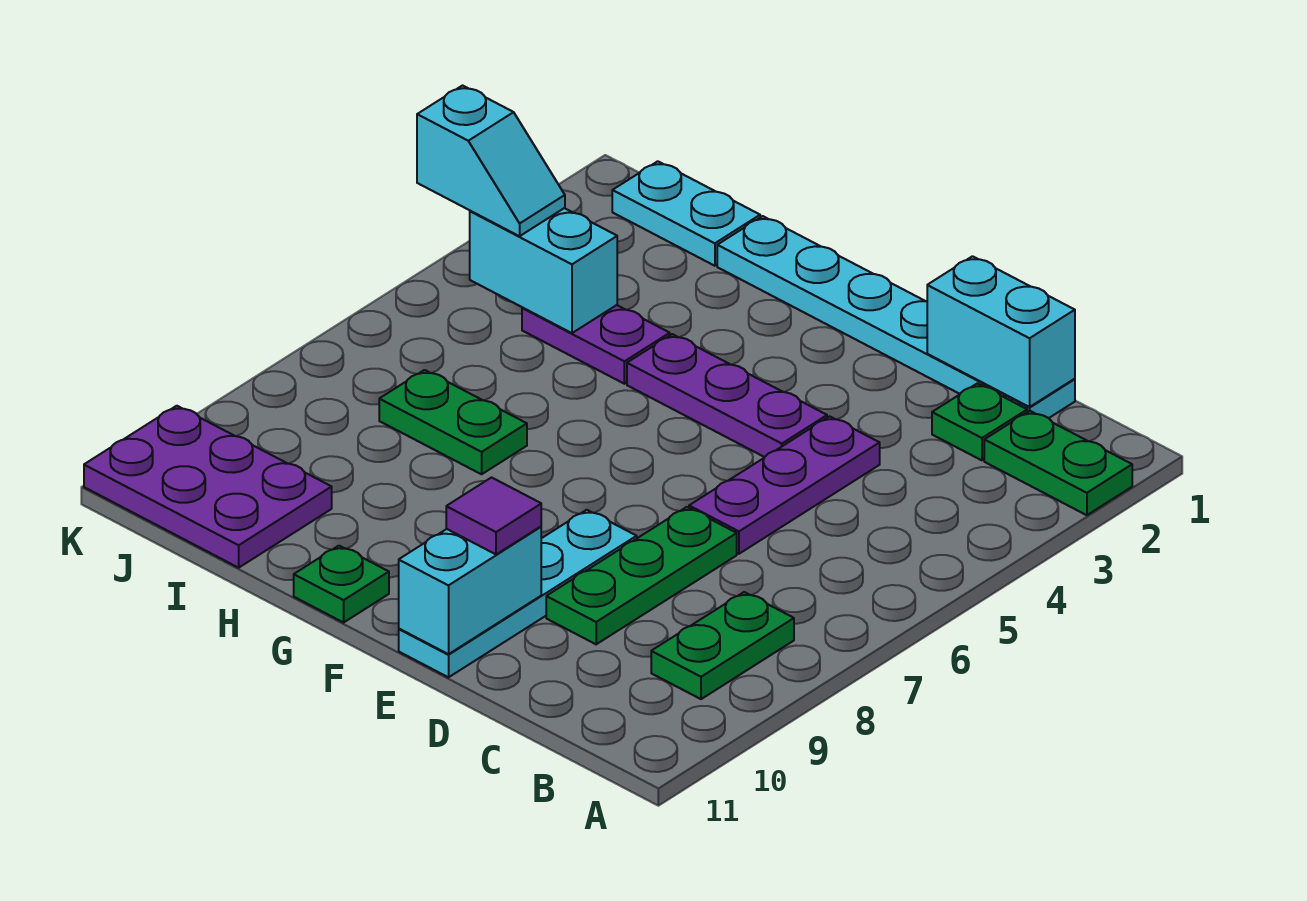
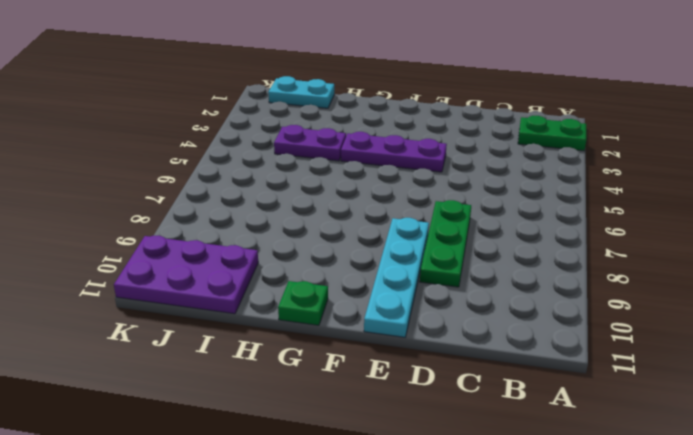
none -> green plate B8:B9 level 1
none -> cyan plate C1:H1 level 1
none -> green plate C2 level 1

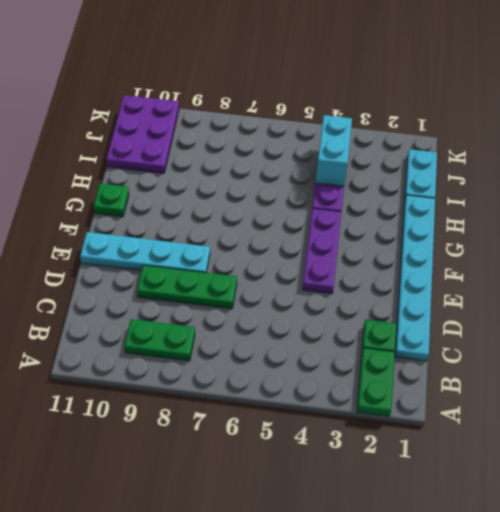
none -> purple plate D4:D6 level 1
none -> green plate H7:I7 level 1
none -> cyan brick C1:D1 level 2

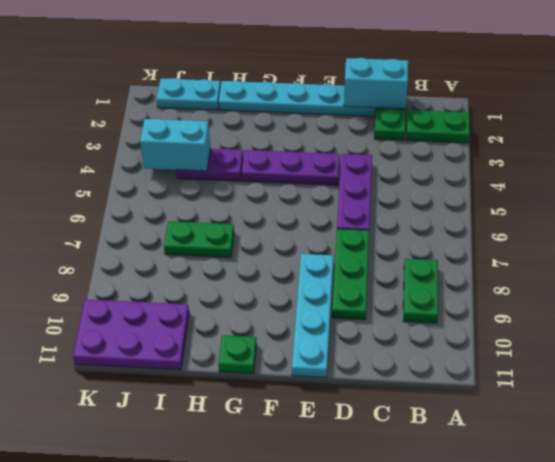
none -> cyan brick E10:E11 level 2
none -> purple tile E10 level 3
none -> cyan slope J4:K4 level 3 top K

